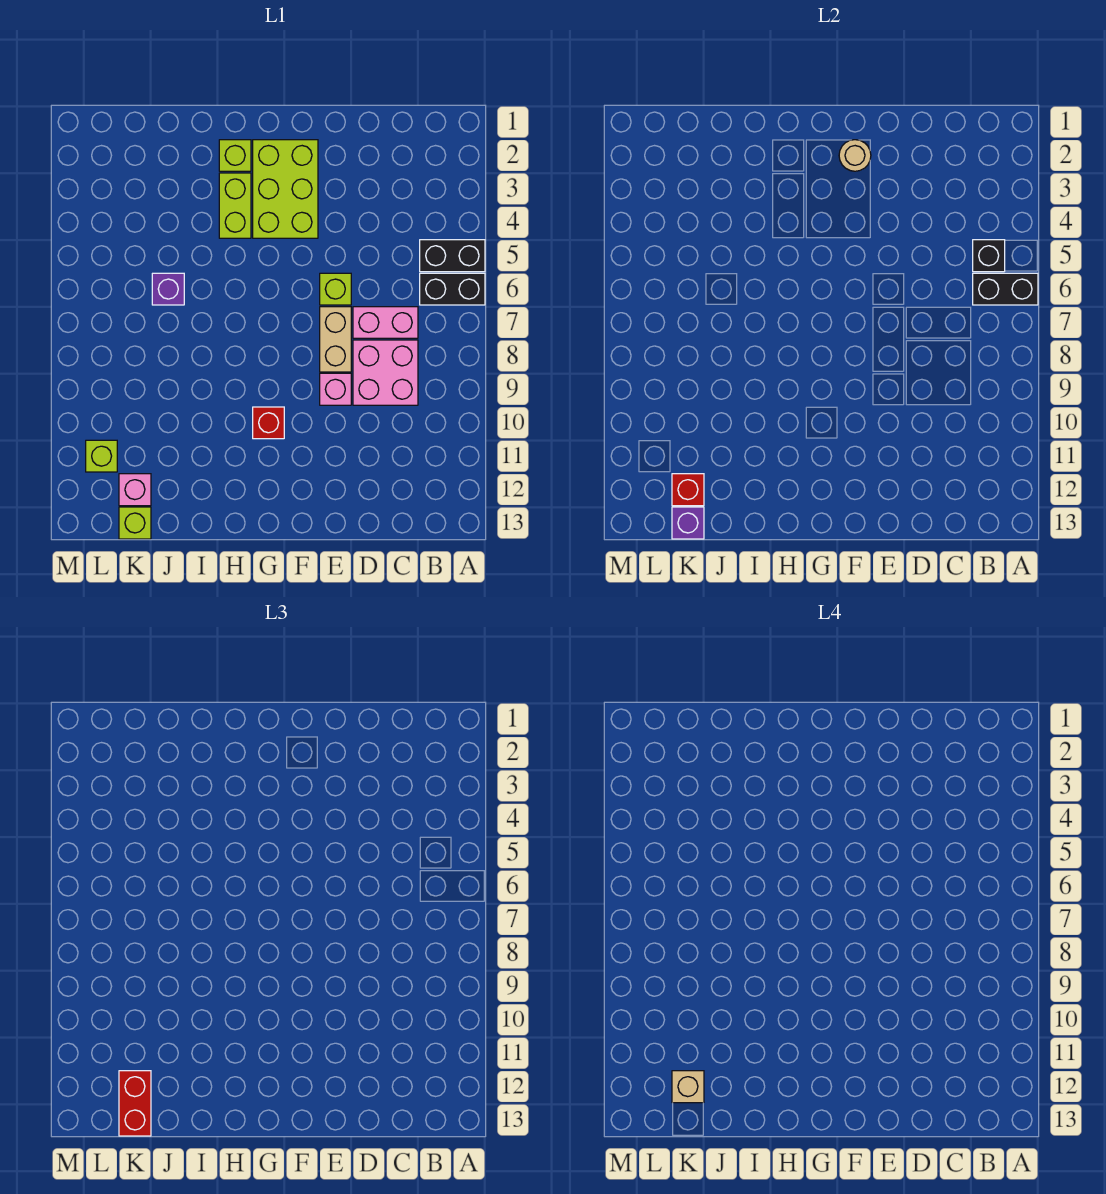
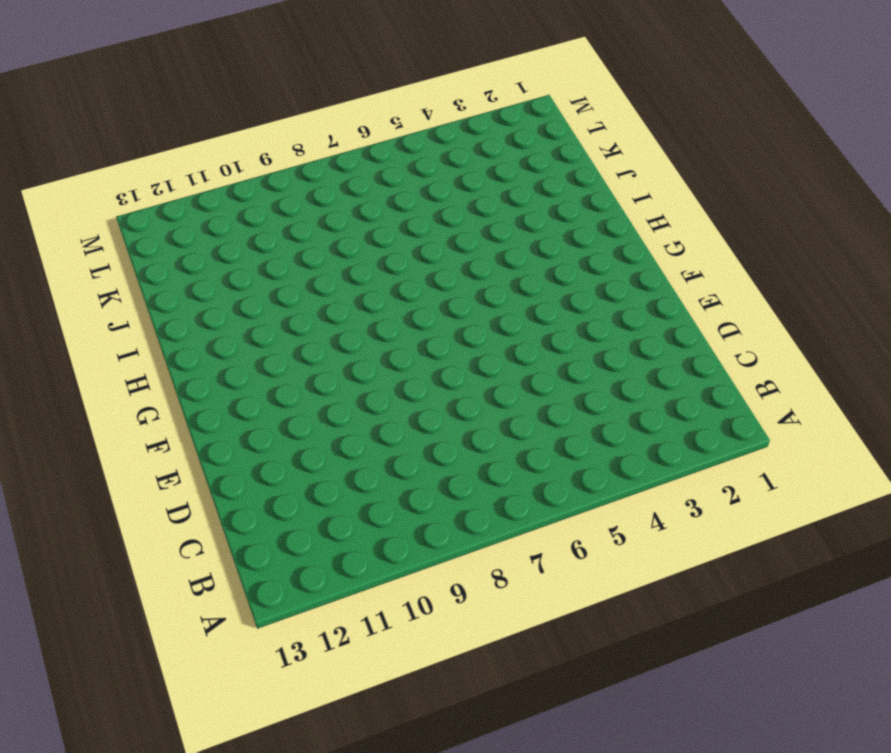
none -> black brick A5:B5 level 1
none -> black brick A6:B6 level 1
none -> pink brick C7:D7 level 1

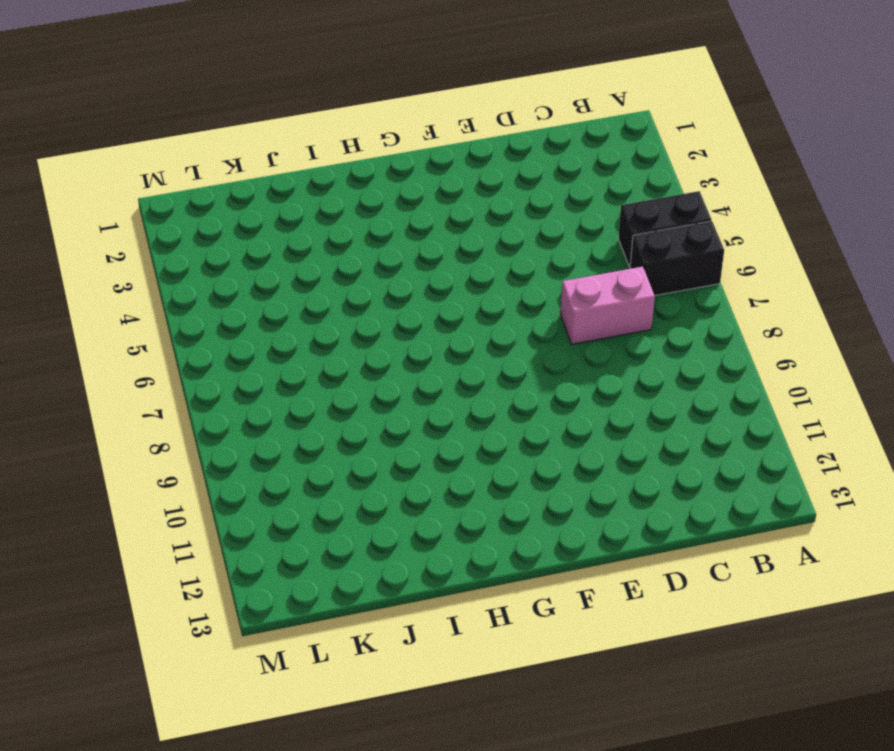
none -> pink brick C8:D9 level 1
none -> lime brick E6 level 1
none -> tan brick E7:E8 level 1

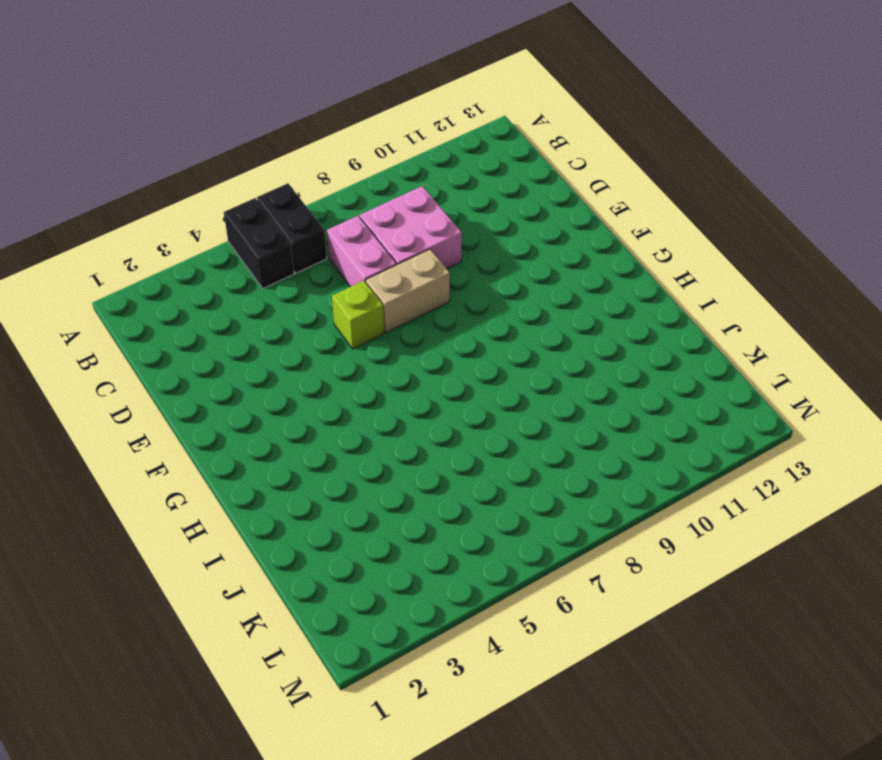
none -> pink brick E9 level 1
none -> lime brick F2:G4 level 1
none -> red brick G10 level 1

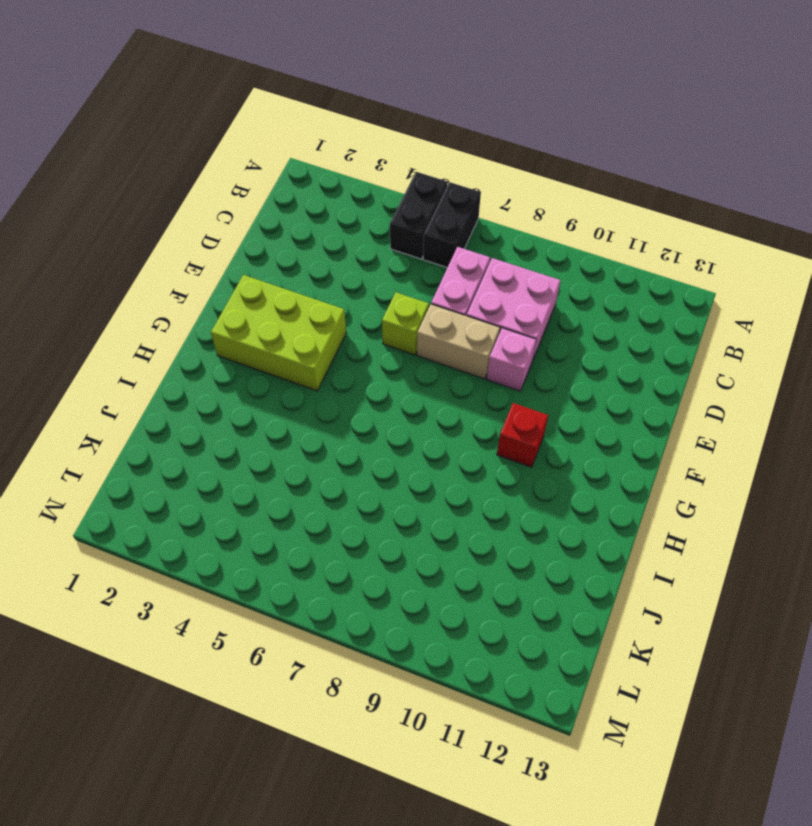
none -> lime brick H2 level 1
none -> lime brick H3:H4 level 1
none -> purple brick J6 level 1

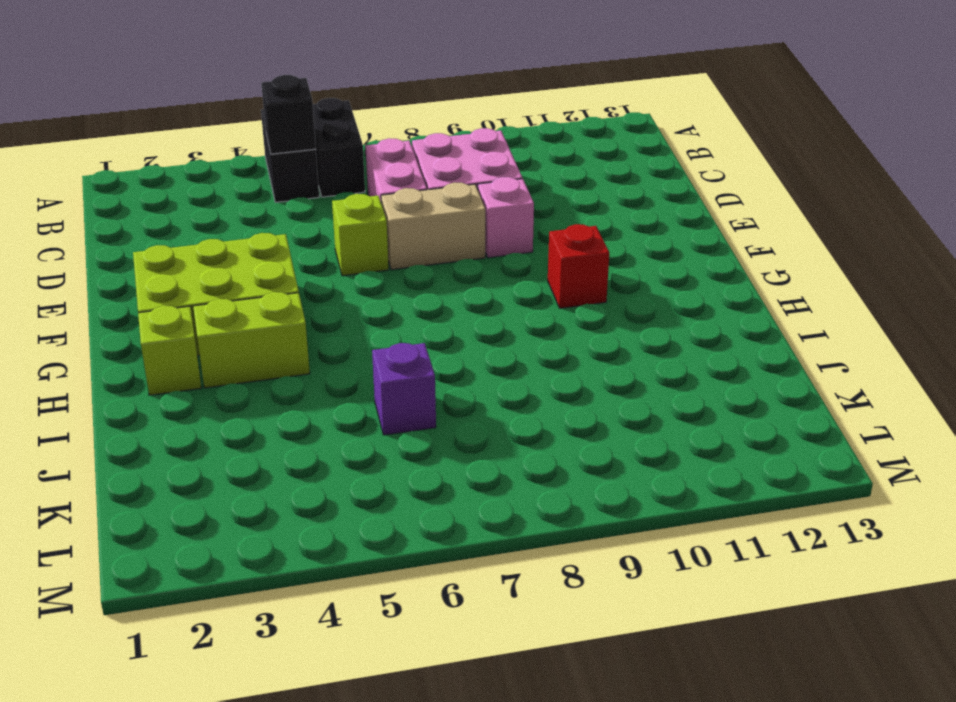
none -> pink brick K12 level 1
none -> lime brick K13 level 1
none -> lime brick L11 level 1

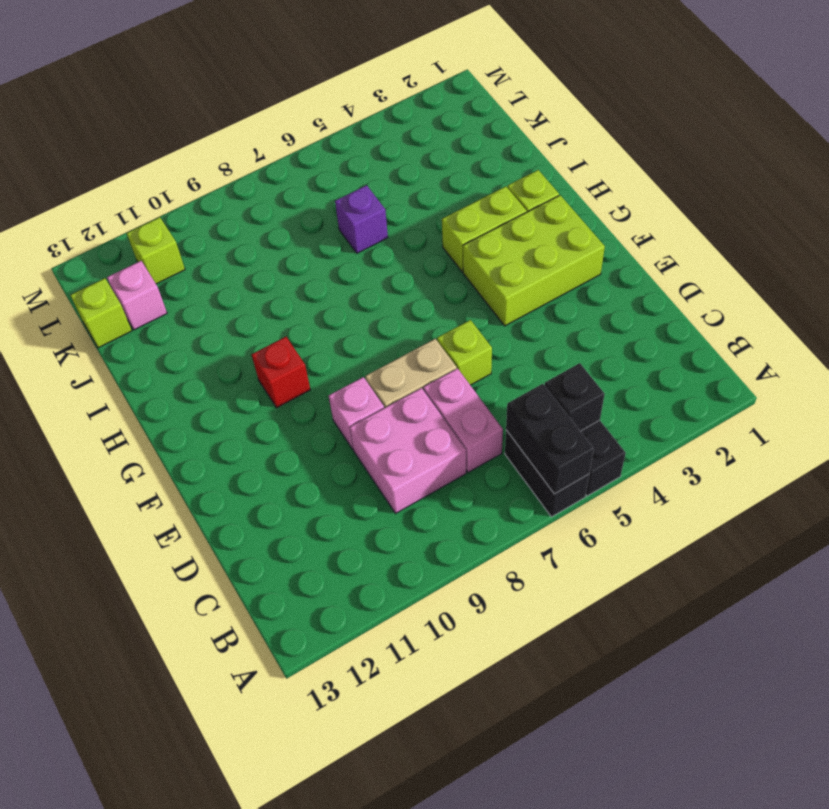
none -> tan round brick F2 level 2
none -> red brick K12 level 2
none -> purple brick K13 level 2

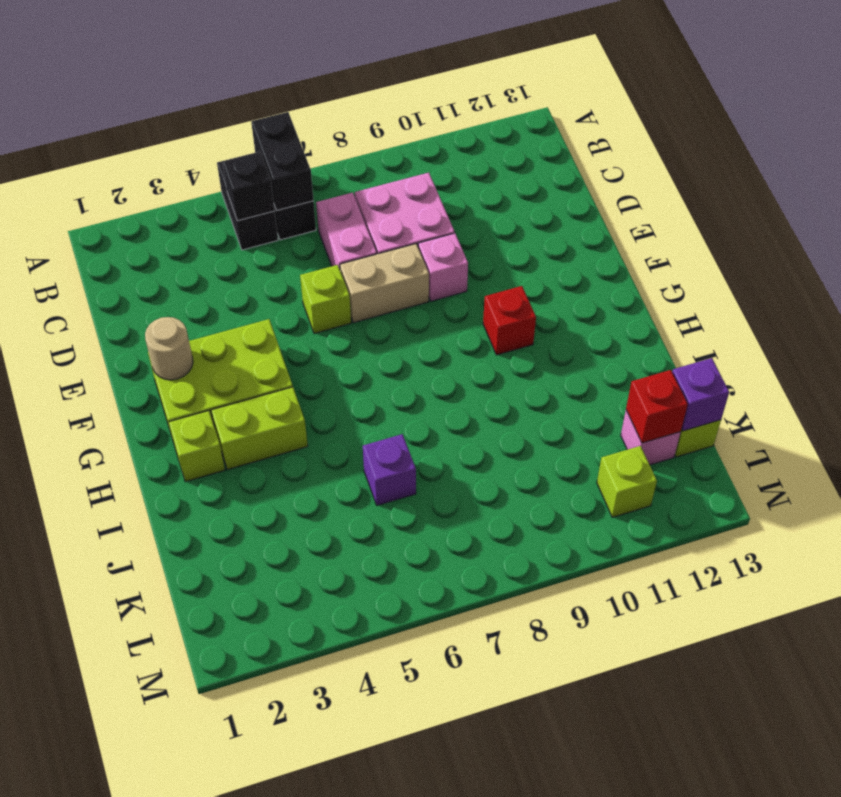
none -> red brick K12:K13 level 3
none -> tan brick K12 level 4

